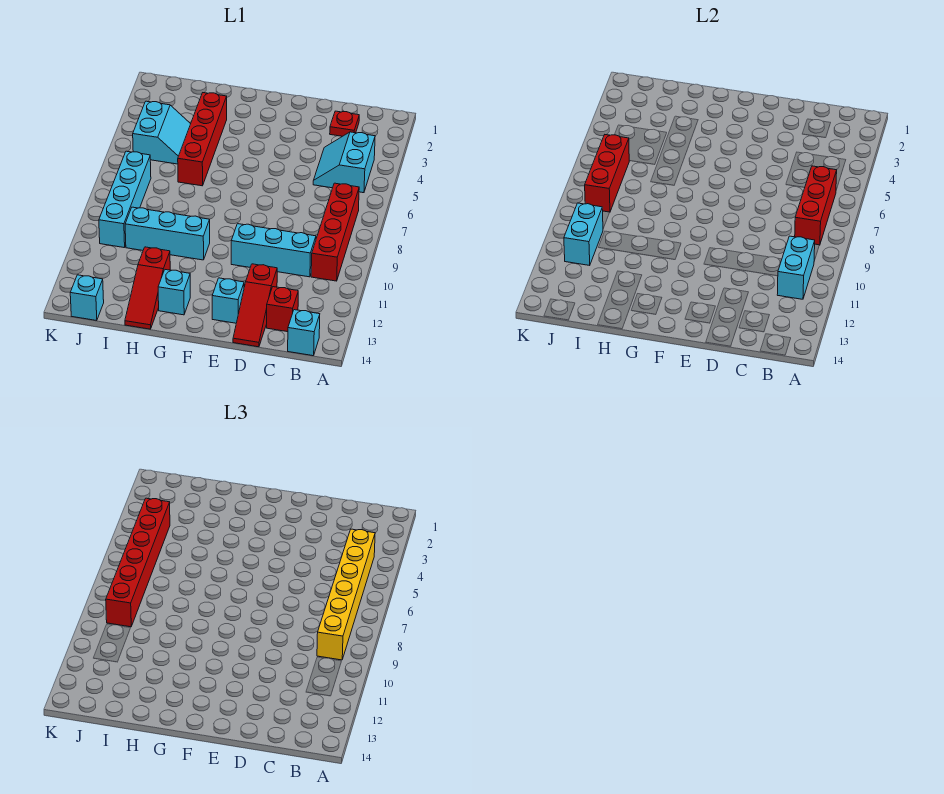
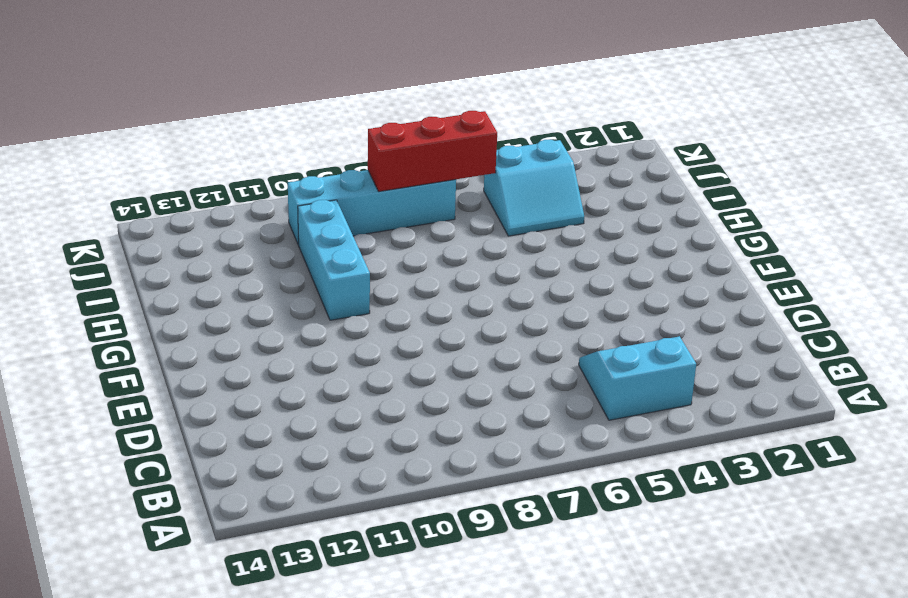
none -> red brick B7:B10 level 1
none -> cyan brick B14 level 1
none -> red plate C2 level 1

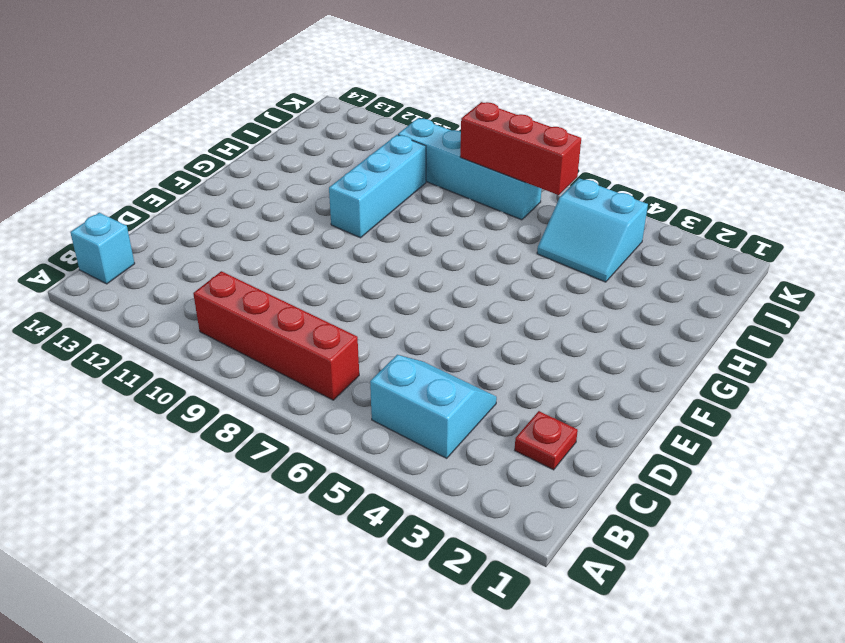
none -> cyan brick C10:E10 level 1
none -> red brick C13 level 1
none -> red slope D12:D14 level 1 top 12

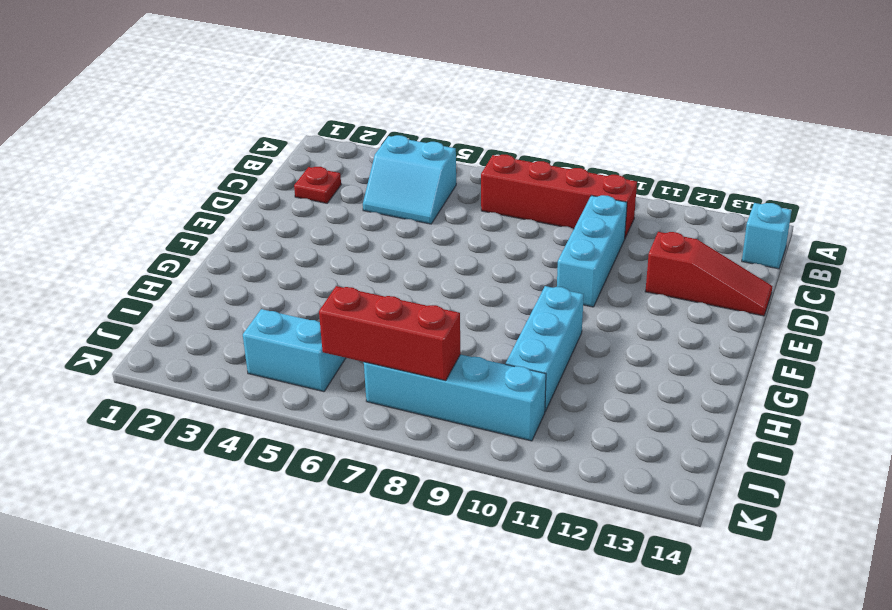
none -> red brick C13 level 1
none -> cyan brick E13 level 1
none -> cyan brick G13 level 1

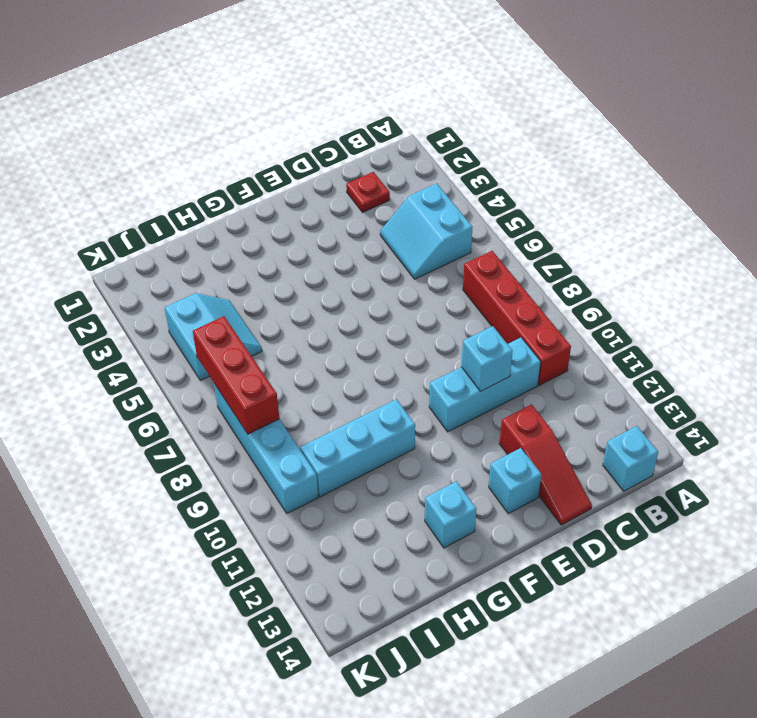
cyan brick D10 level 2 -> cyan brick J14 level 1
none -> red brick C13 level 1
none -> red brick H3:H6 level 1
none -> red slope H12:H14 level 1 top 12

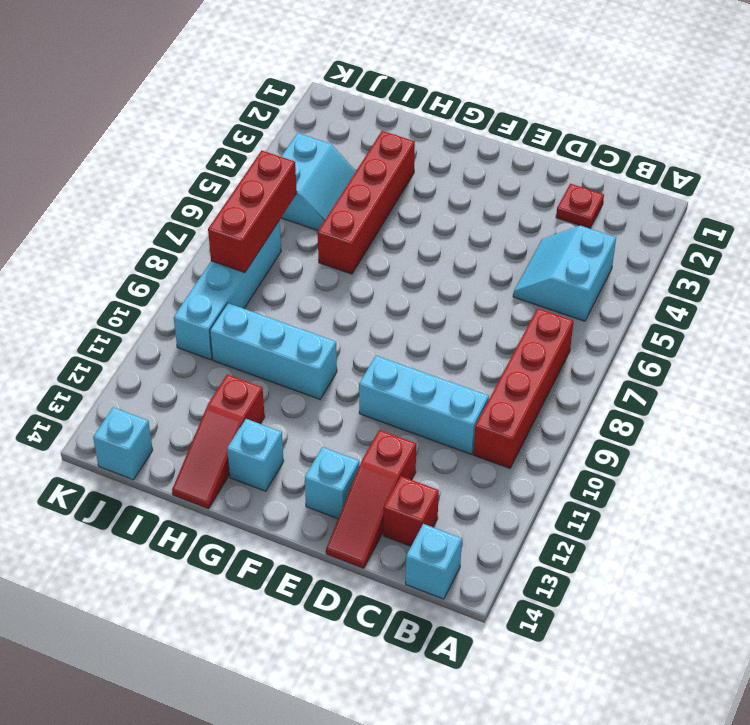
none -> red brick B6:B8 level 2
none -> cyan brick B10:B11 level 2
none -> cyan brick J10:J11 level 2

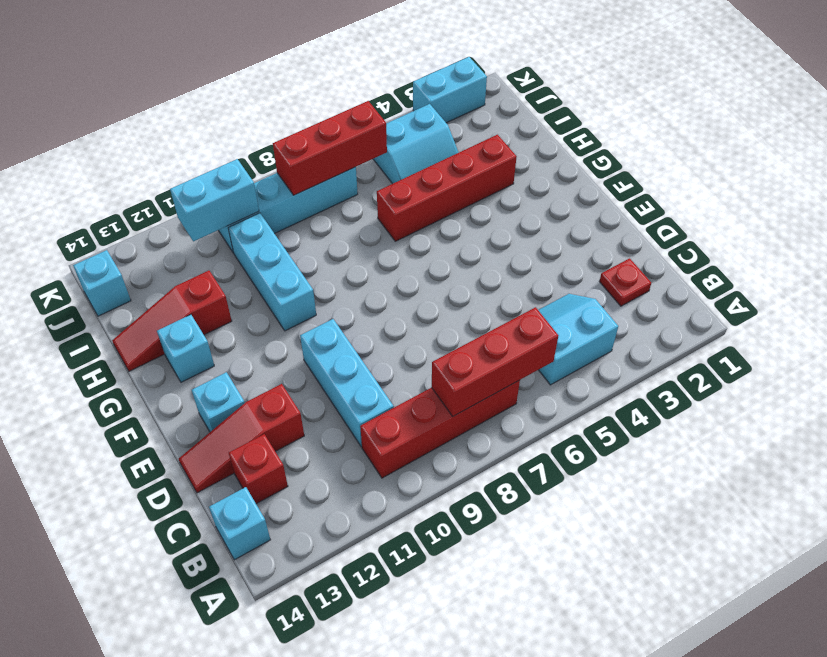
cyan brick K2:K3 level 1 -> cyan brick B10:B11 level 2
none -> yellow brick B4:B9 level 3
none -> red brick J4:J9 level 3

